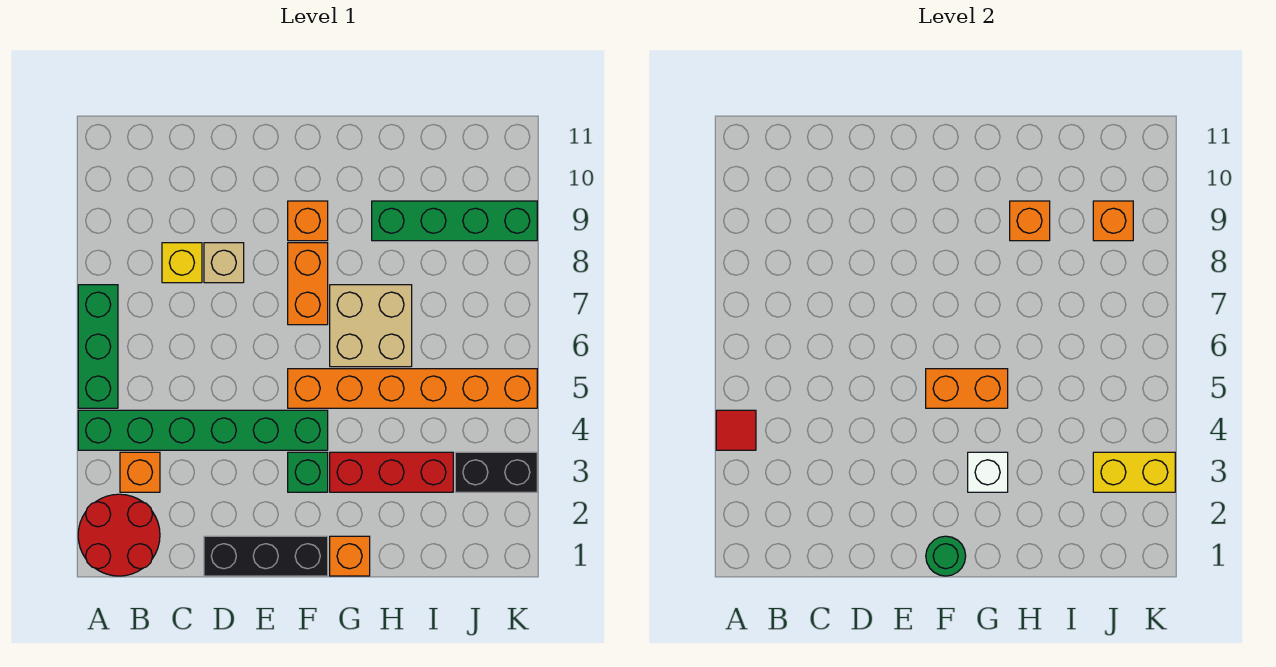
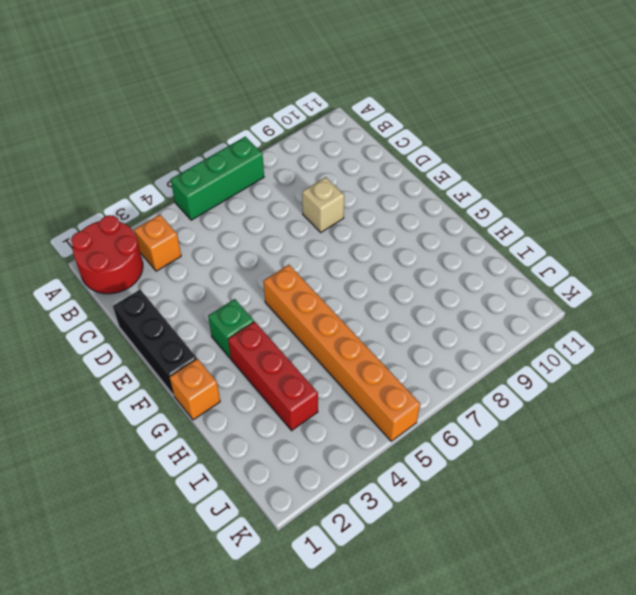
none -> green brick A4:F4 level 1
none -> yellow brick C8 level 1
none -> orange brick F7:F8 level 1

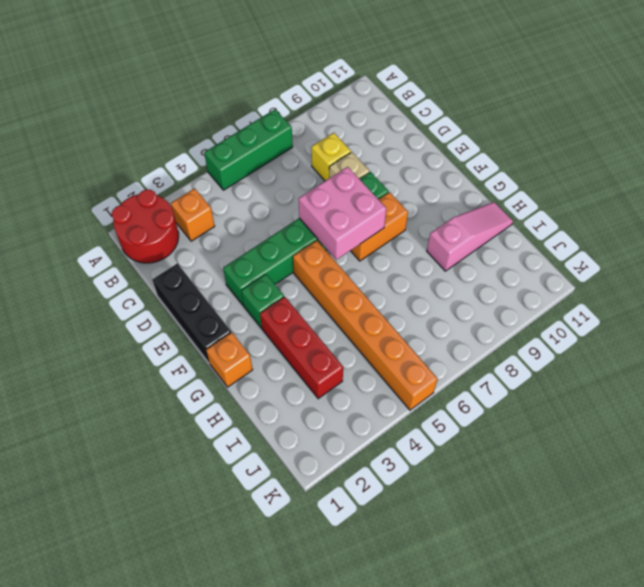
green brick E3:E8 level 1 -> green brick A4:F4 level 1
pink brick E6:F7 level 2 -> none
pink slope H9:H11 level 1 top 9 -> green brick H9:K9 level 1
none -> orange brick F9 level 1
none -> tan brick G6:H7 level 1
none -> black brick J3:K3 level 1

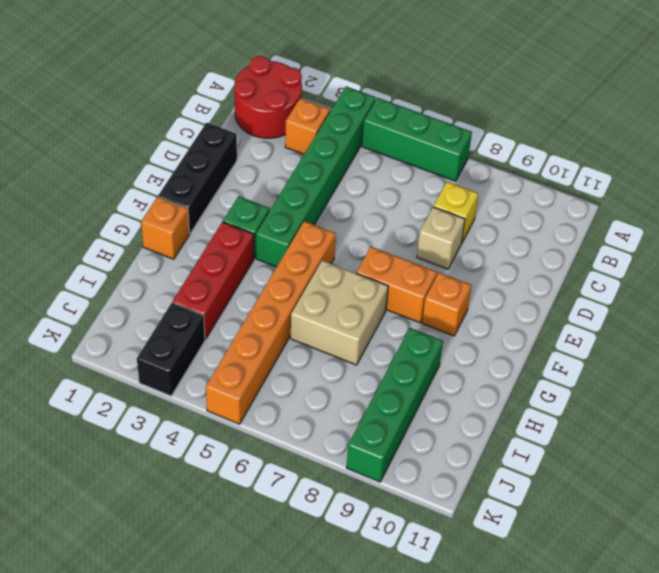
none -> red tile A4 level 2
none -> green round brick F1 level 2
none -> orange brick F5:G5 level 2

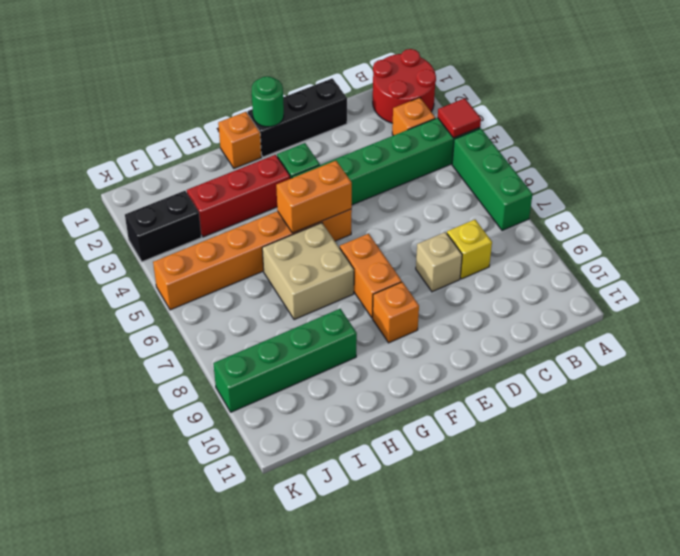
none -> white brick G3 level 2
none -> orange brick H9 level 2
none -> yellow brick J3:K3 level 2

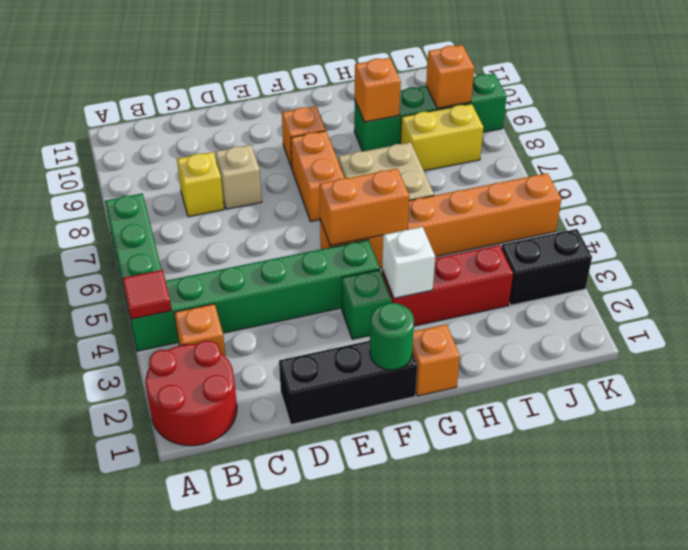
yellow brick I8:J8 level 1 -> yellow brick J3:K3 level 2

